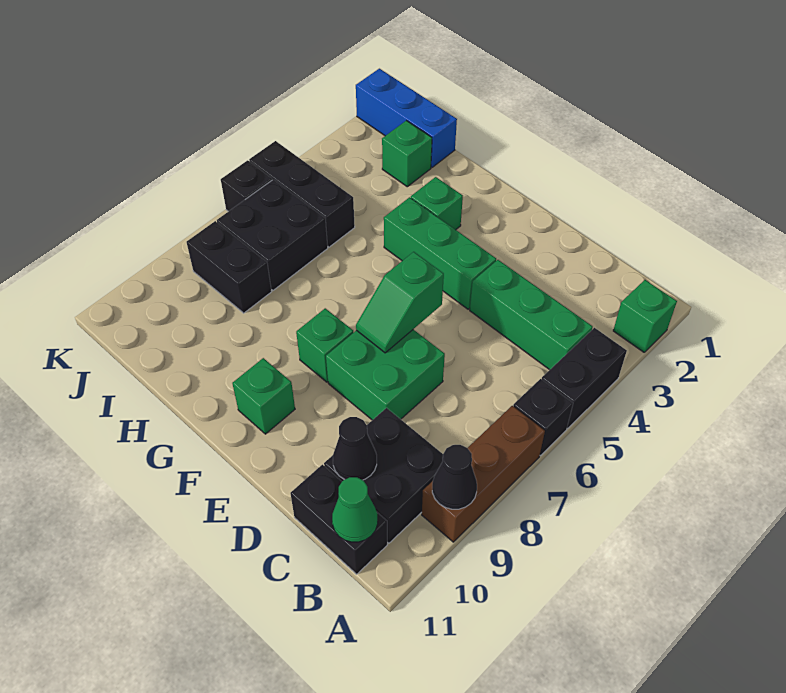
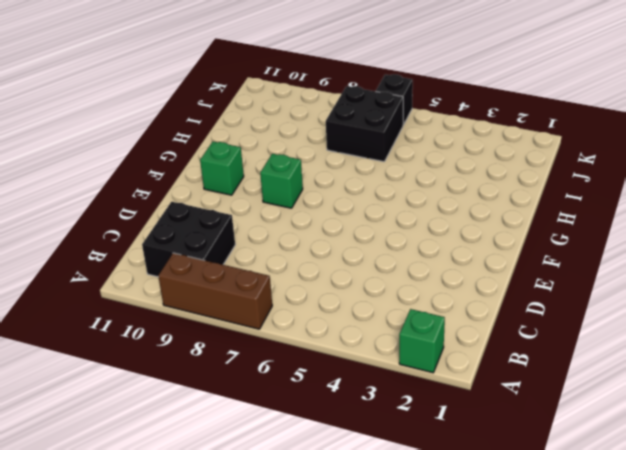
none -> black brick A4:A5 level 1
none -> black brick A6 level 1
none -> green brick B4:D4 level 1

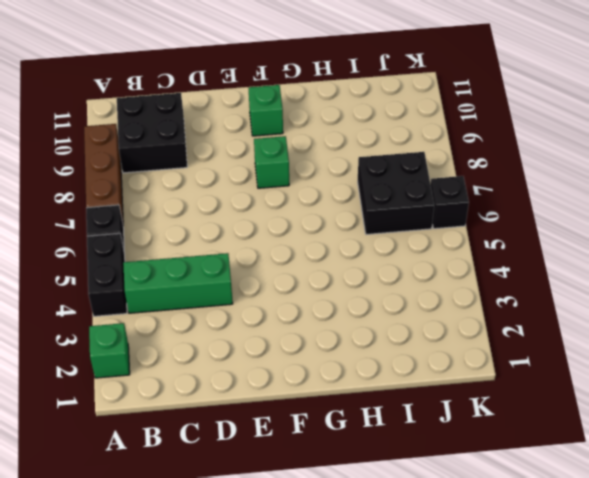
none -> black brick B11:C11 level 1
none -> green brick D7:E8 level 1
none -> green brick E4:G4 level 1

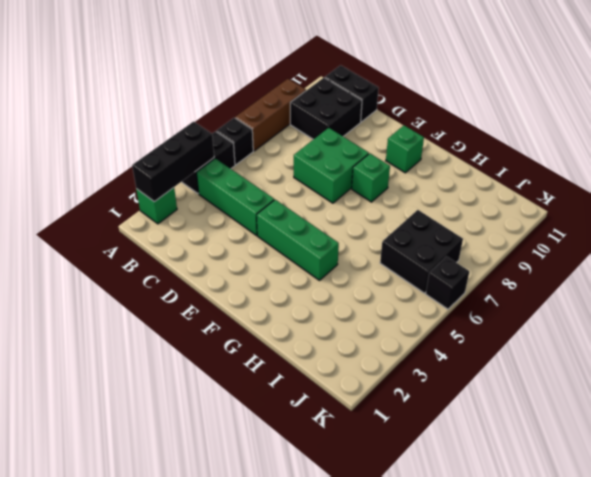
black brick A2:A4 level 2 -> black brick I5:K5 level 1
none -> green brick G3 level 1
none -> blue brick I1:K1 level 1
none -> green brick I2 level 1

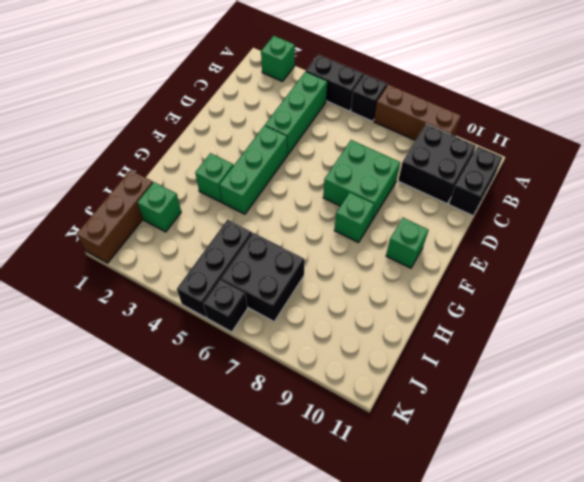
brown brick I1:K1 level 1 -> blue brick I1:K1 level 1
none -> black brick I8:J8 level 1
none -> black cone A9 level 2
none -> green cone B11 level 2

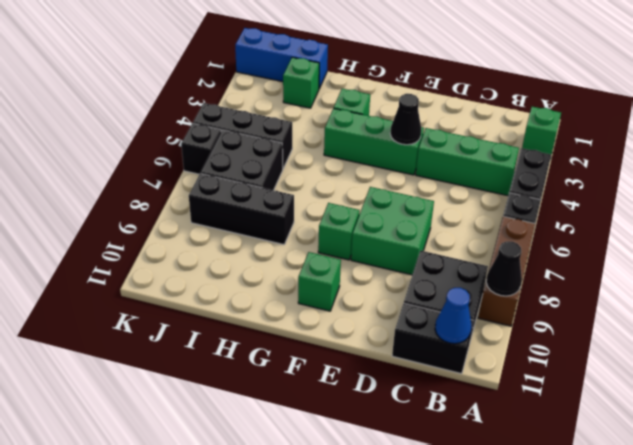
blue cone B11 level 2 -> green cone B11 level 2
black cone E4 level 2 -> black cone C10 level 2
black brick H8:J8 level 1 -> black brick I8:J8 level 1
none -> green slope E6:E7 level 2 top 6

